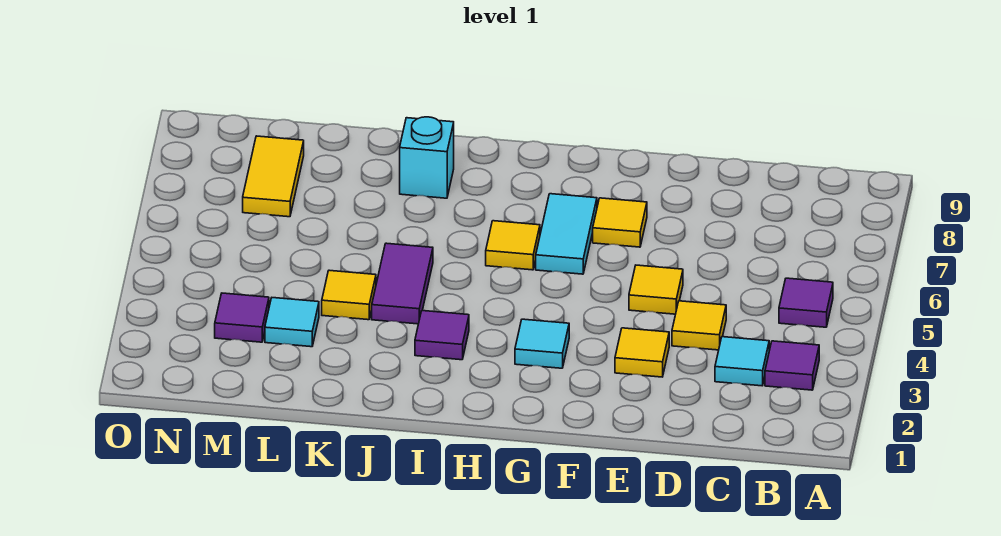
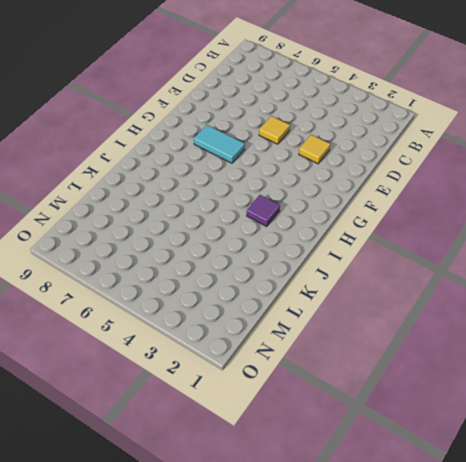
none -> purple tile B3 level 1
none -> purple tile B5 level 1
none -> cyan tile C3 level 1

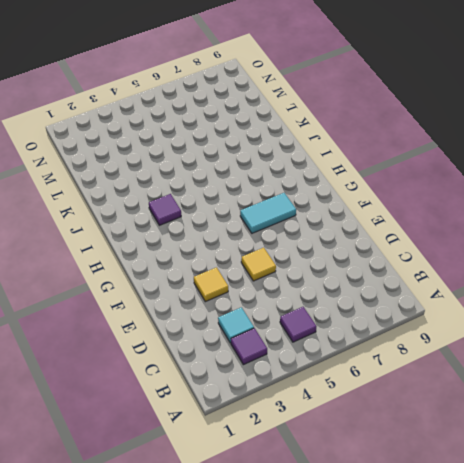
none -> yellow tile D4 level 1
none -> yellow tile F7 level 1
none -> cyan tile G3 level 1

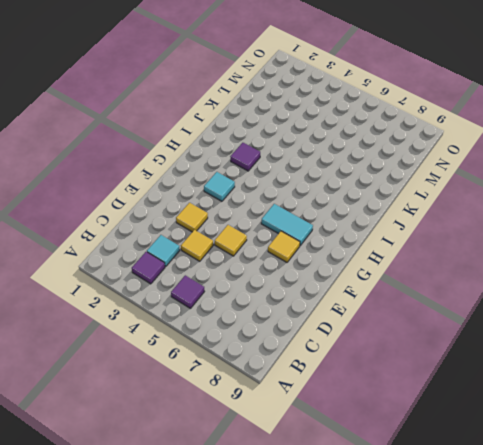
none -> yellow tile H6 level 1
none -> purple tile J4:J5 level 1
none -> cyan brick J8 level 1

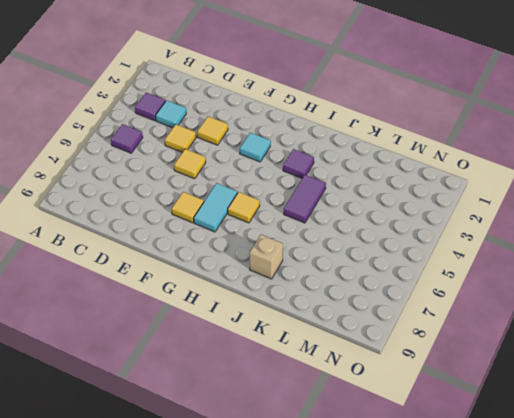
tan brick J8 level 1 -> cyan brick J8 level 1
none -> yellow tile K4 level 1
none -> cyan tile L3 level 1
none -> purple tile M3 level 1

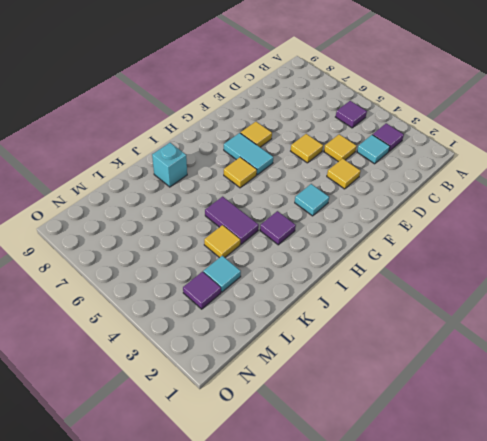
none -> yellow tile M7:M8 level 1

